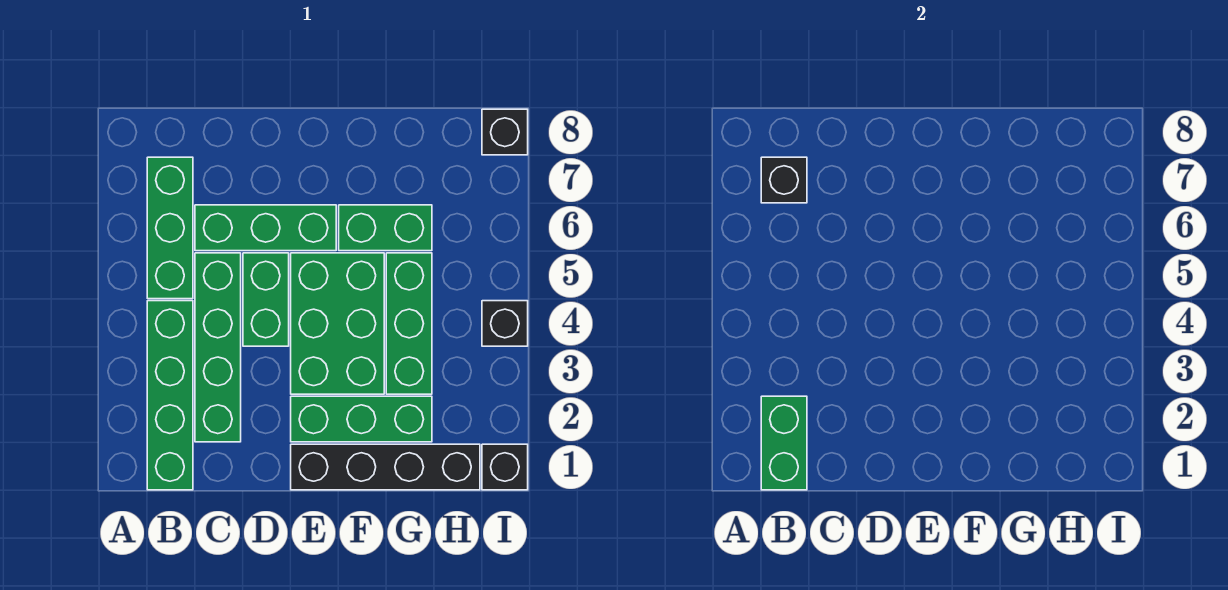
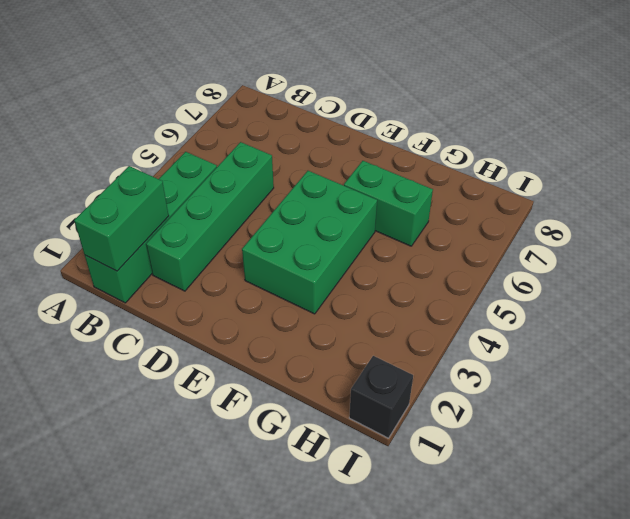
none -> green brick B5:B7 level 1
none -> green brick C6:E6 level 1
none -> green brick D4:D5 level 1

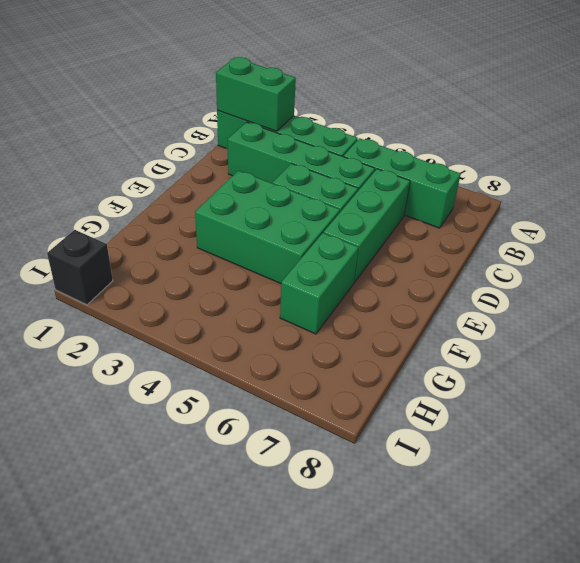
none -> black brick E1:H1 level 1
none -> green brick E2:G2 level 1
none -> green brick G3:G5 level 1

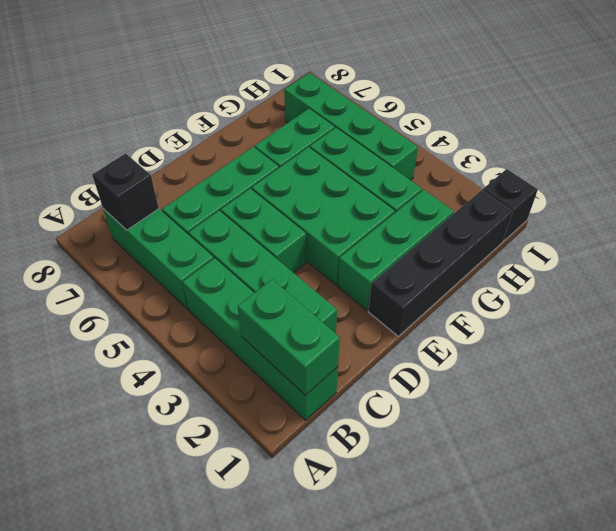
green brick H4:H7 level 1 -> none
none -> black brick I4 level 1
none -> black brick I8 level 1

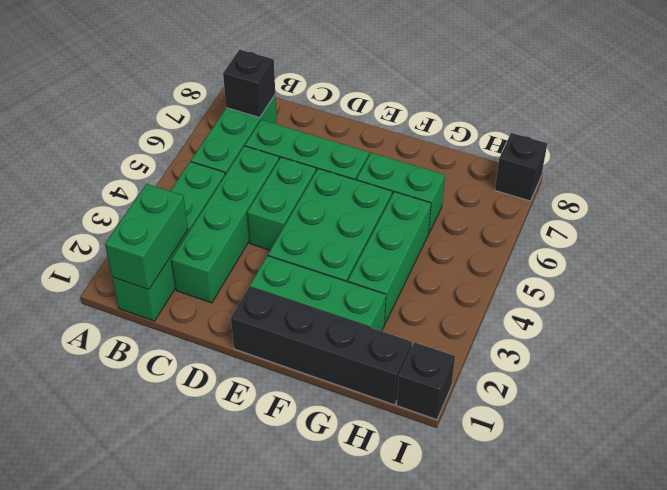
none -> black brick I4 level 1

